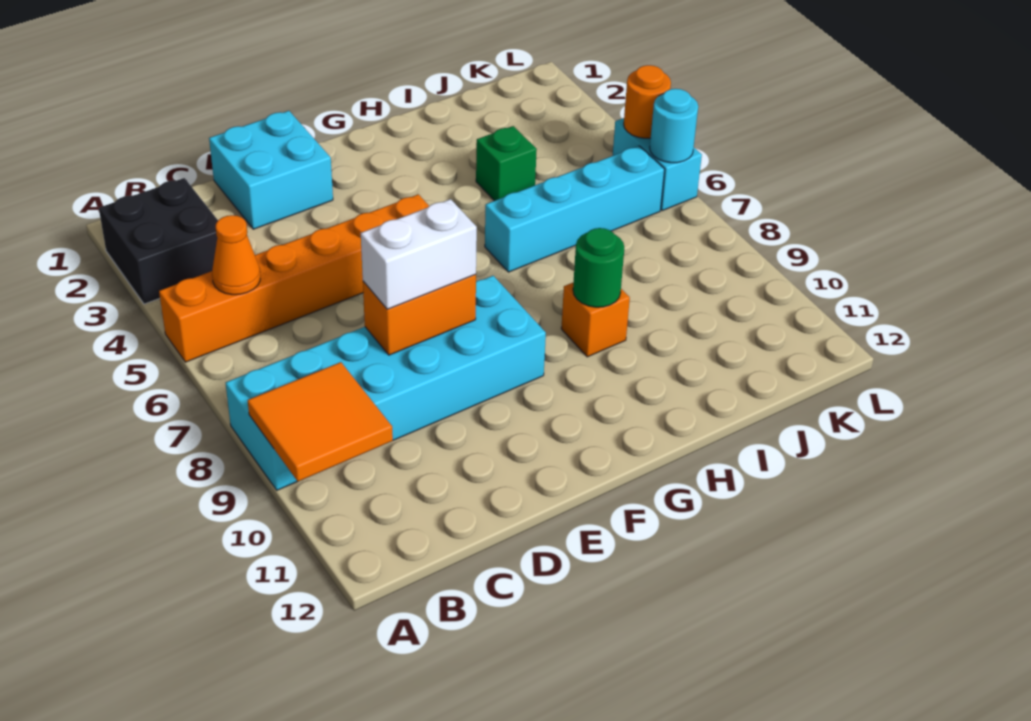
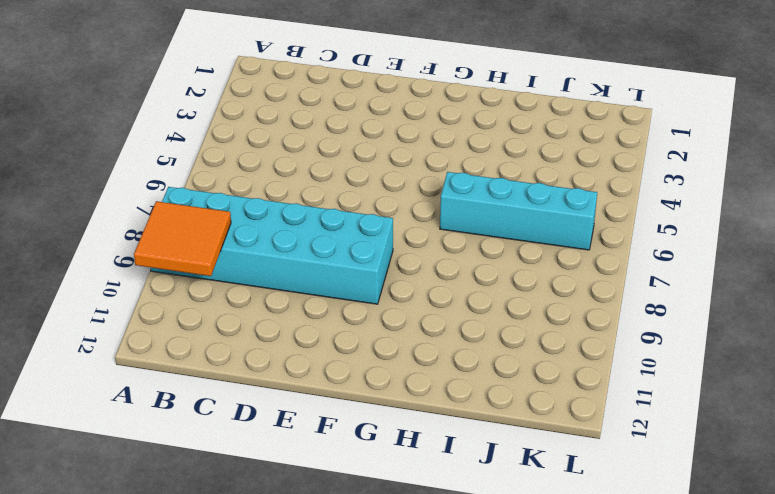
none -> black brick A2:B3 level 1
none -> orange brick A5:F5 level 1
none -> cyan brick D1:E2 level 1

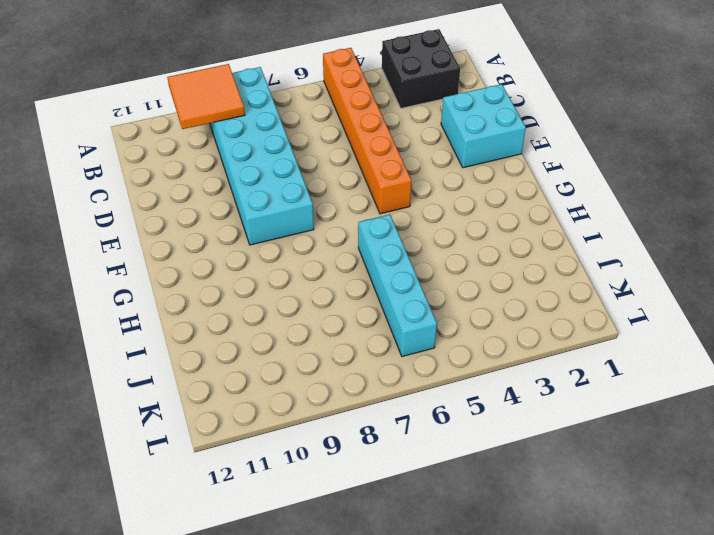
none -> orange brick H9 level 1
none -> green brick I4 level 1
none -> cyan brick L5:L6 level 1

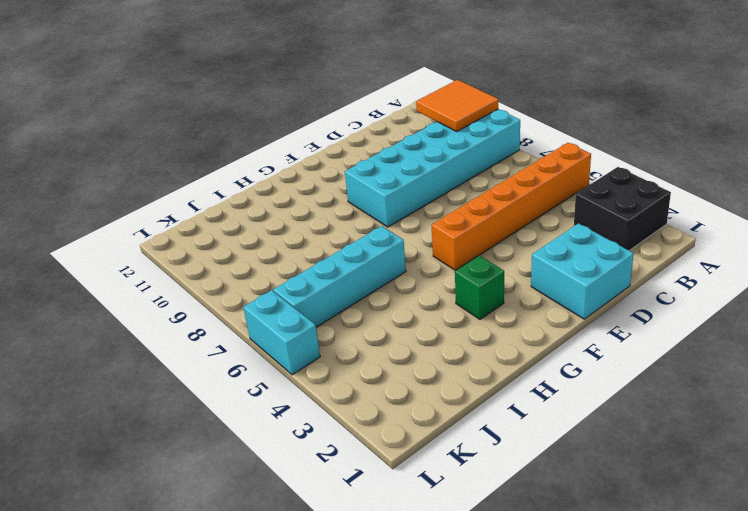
green brick G3 level 1 -> green brick I4 level 1
none -> orange brick H9 level 1
none -> orange cone B5 level 2
none -> orange brick D8:E8 level 2

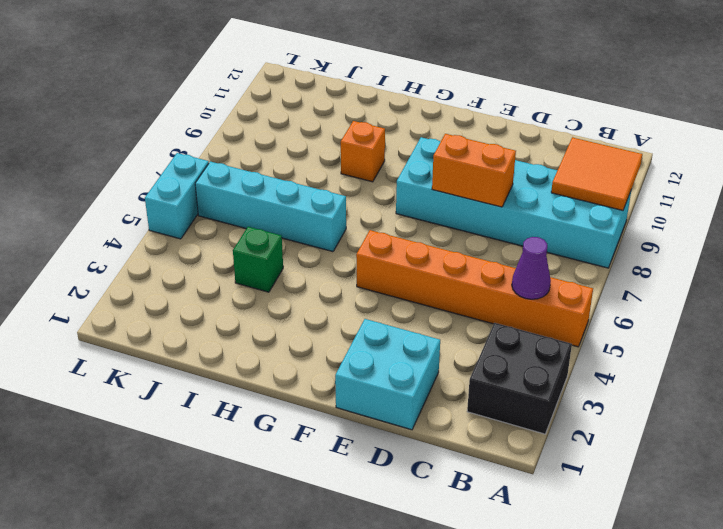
purple cone B5 level 2 -> orange cone B5 level 2
none -> green round brick H9 level 2
none -> orange round brick L5 level 2
none -> cyan round brick L6 level 2

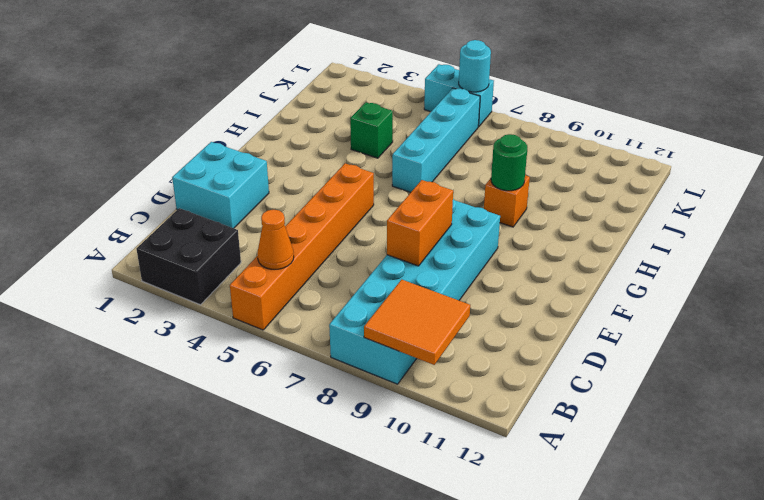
none -> orange round brick L5 level 2
none -> white brick D8:E8 level 3

